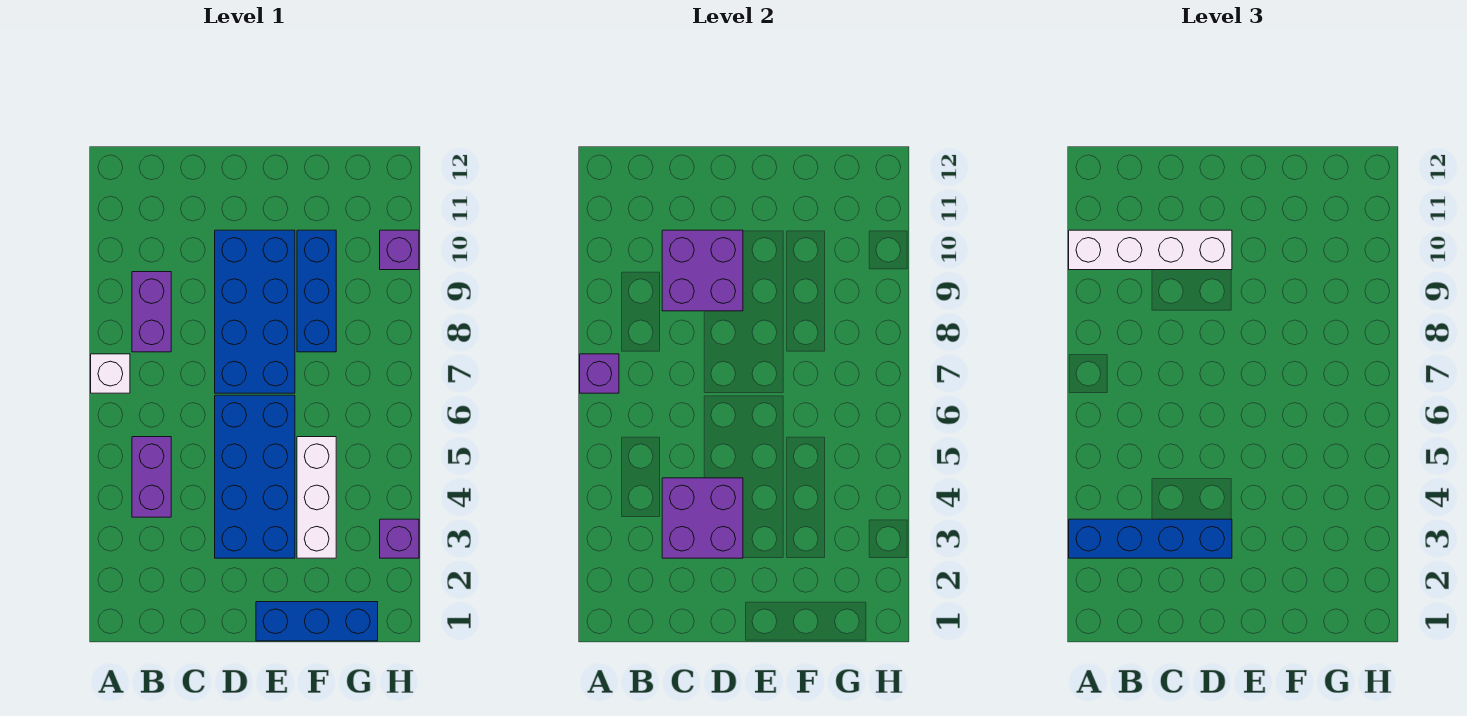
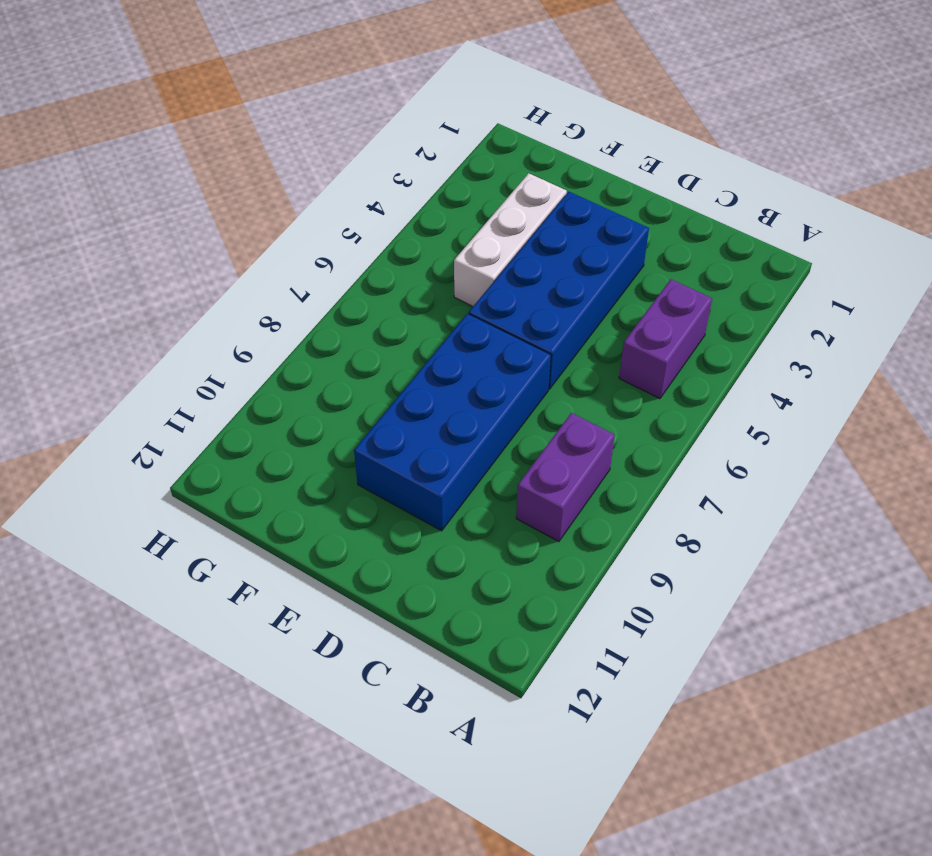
none -> white brick A7 level 1
none -> blue brick E1:G1 level 1
none -> blue brick F8:F10 level 1

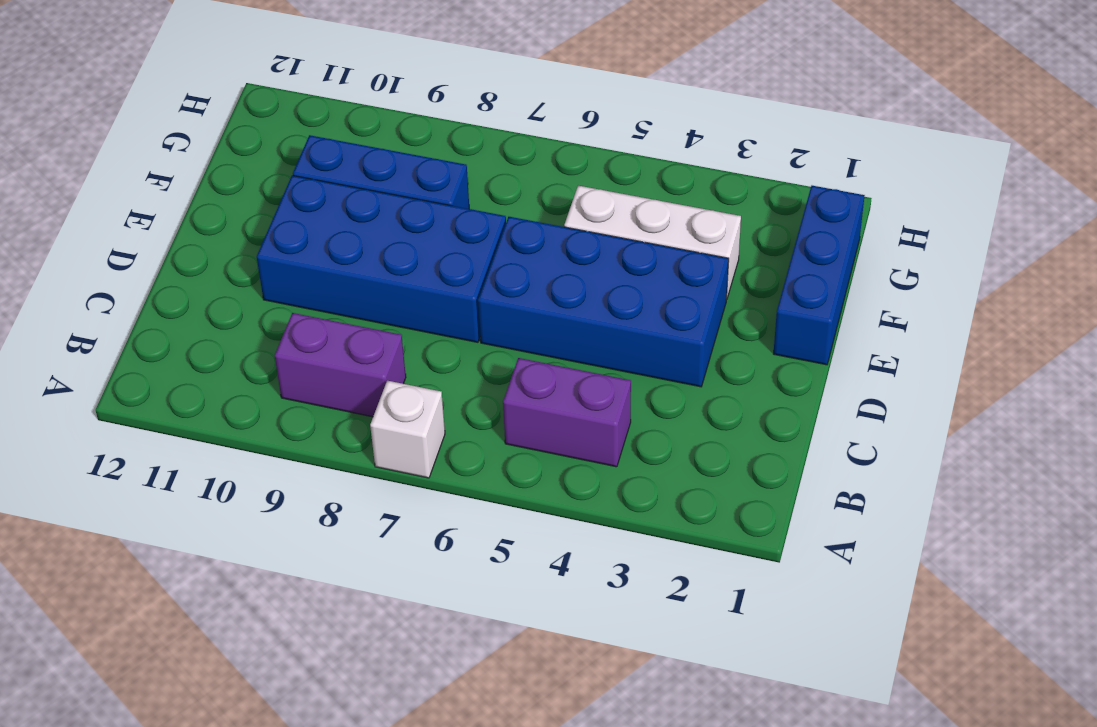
none -> purple brick H3 level 1
none -> purple brick H10 level 1
none -> purple brick A7 level 2

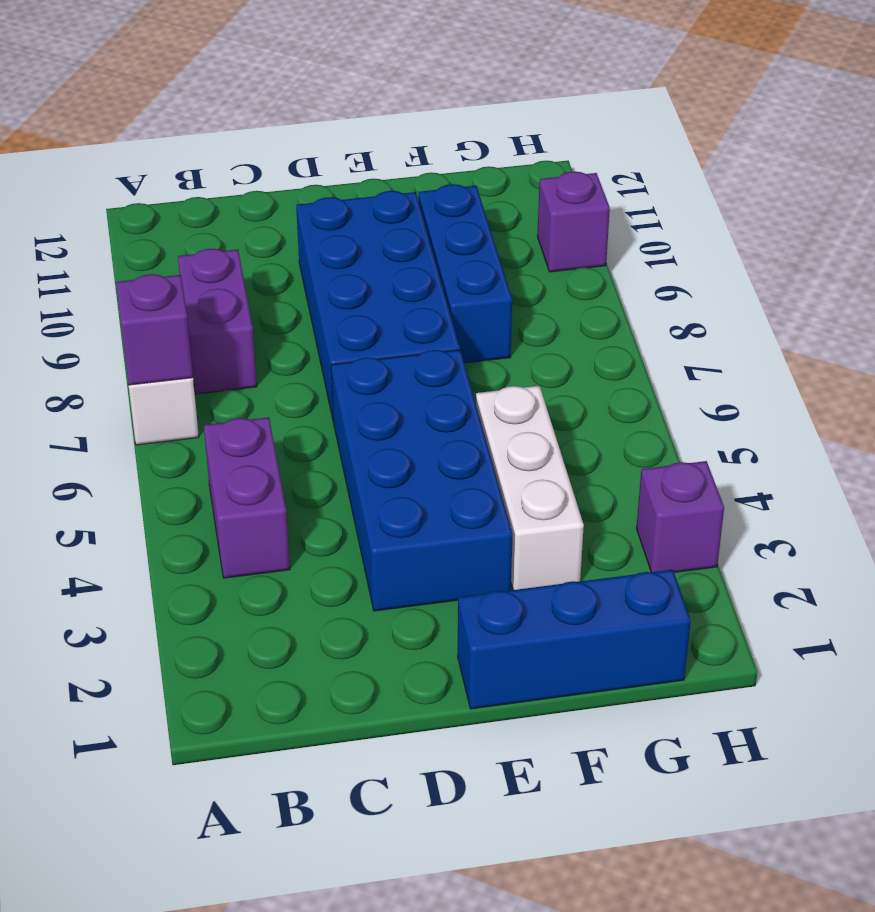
none -> purple brick C3:D4 level 2
none -> purple brick C9:D10 level 2
none -> blue brick A3:D3 level 3

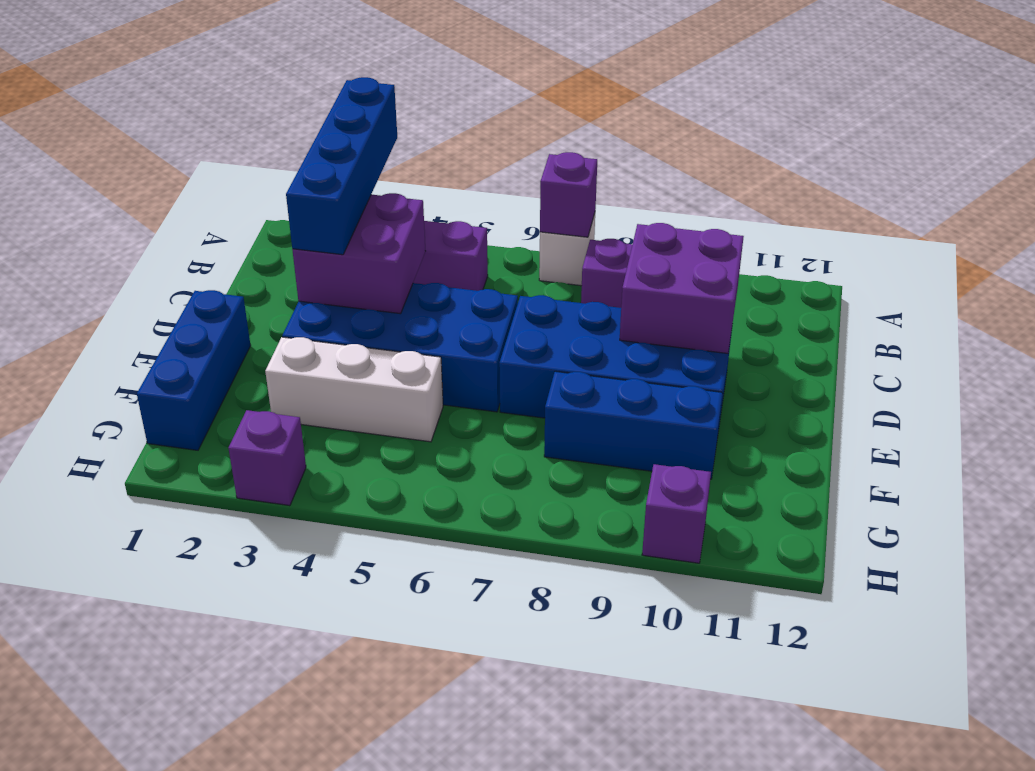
none -> white brick A10:D10 level 3

